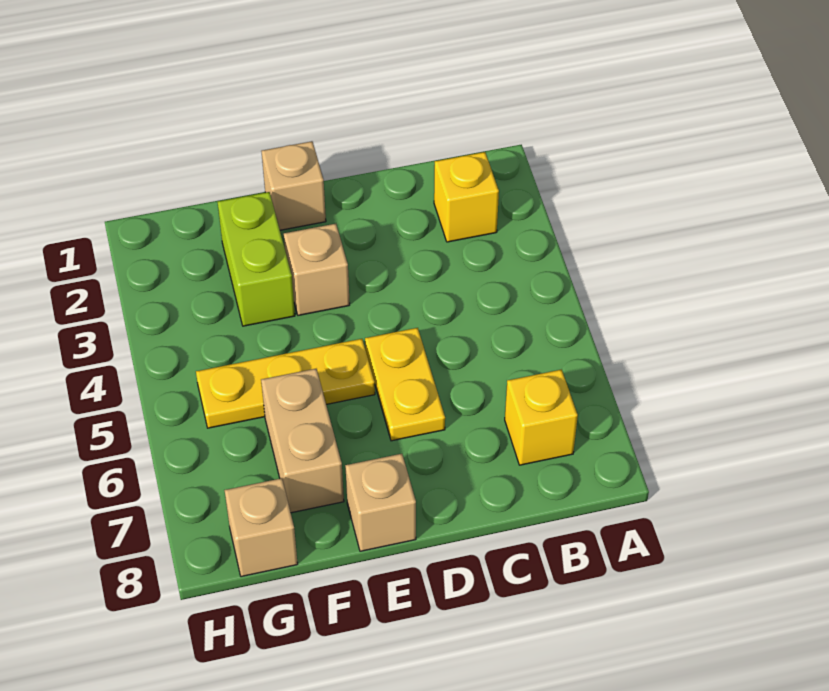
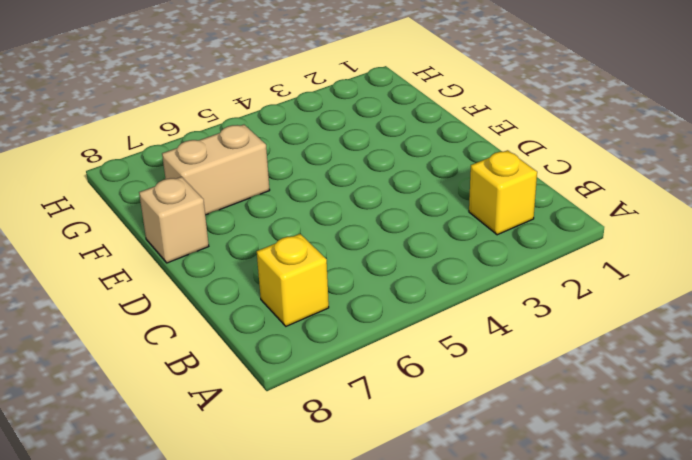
none -> yellow plate D5:D6 level 1
none -> tan brick E1 level 1

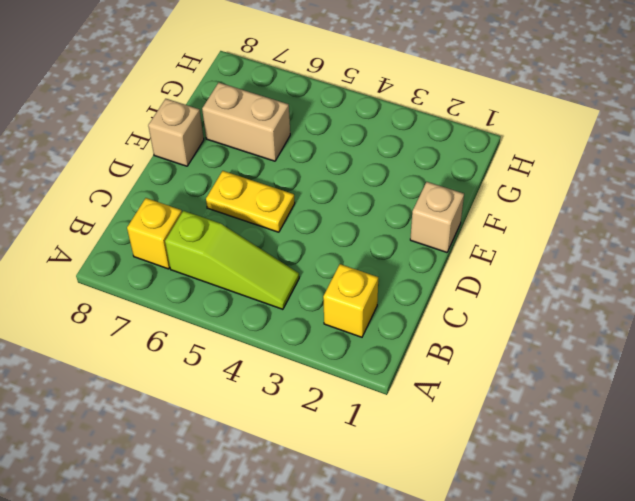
lime slope B4:B6 level 1 top 6 -> none
none -> tan brick E3 level 1
none -> yellow plate E5:G5 level 1

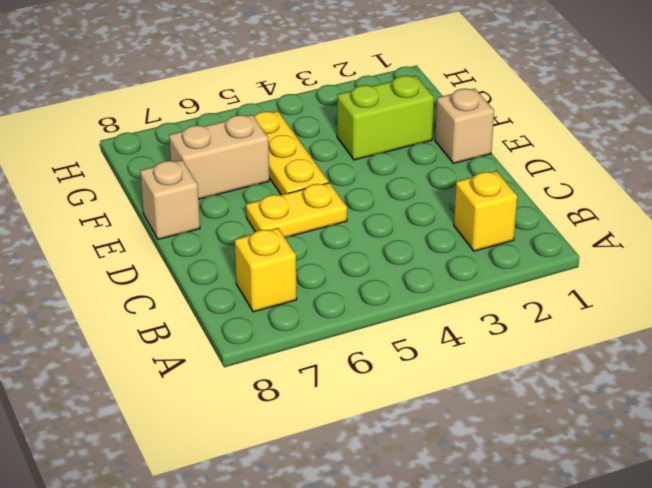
none -> tan brick E3 level 1
none -> tan brick G8 level 1

